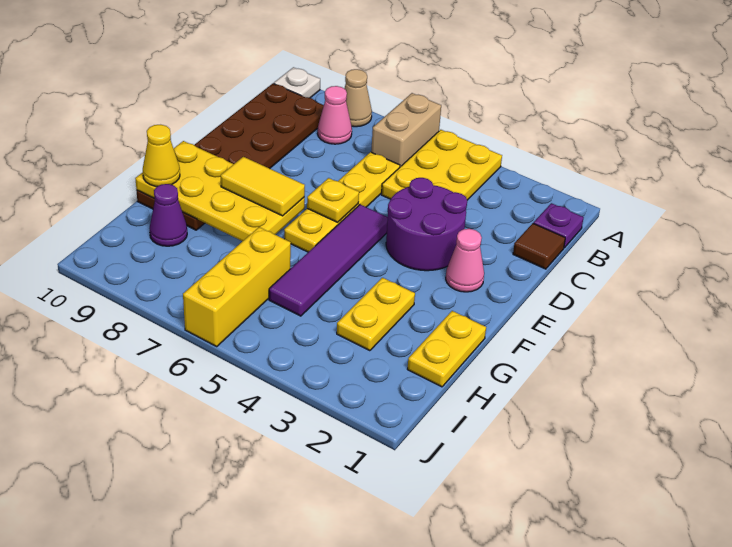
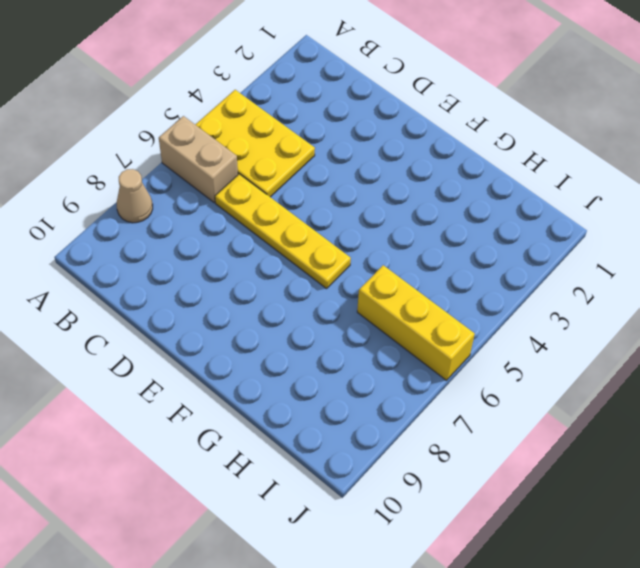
none -> white plate A10 level 1
none -> purple plate B1 level 1
none -> pink cone B8 level 1

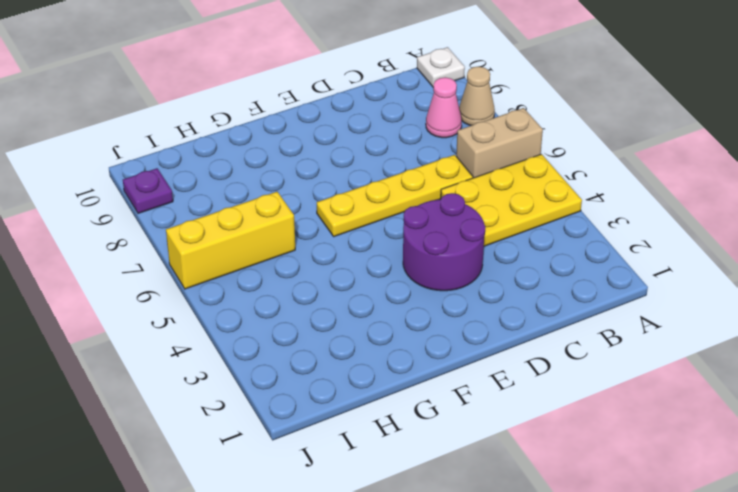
purple plate J9 level 1 -> purple plate B1 level 1
none -> brown plate B9:G10 level 1
none -> brown tile C1 level 1
none -> pink cone E2 level 1

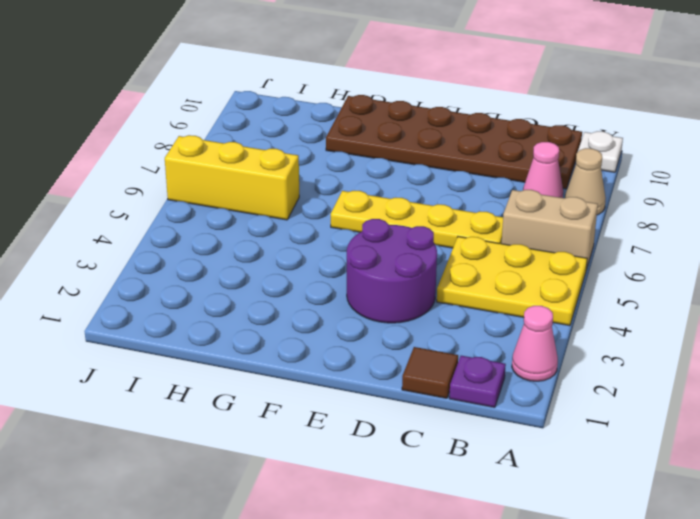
pink cone A2 level 1 -> pink cone E2 level 1
none -> purple tile E5:H5 level 1
none -> yellow plate G1:H1 level 1
none -> yellow plate G3:H3 level 1

